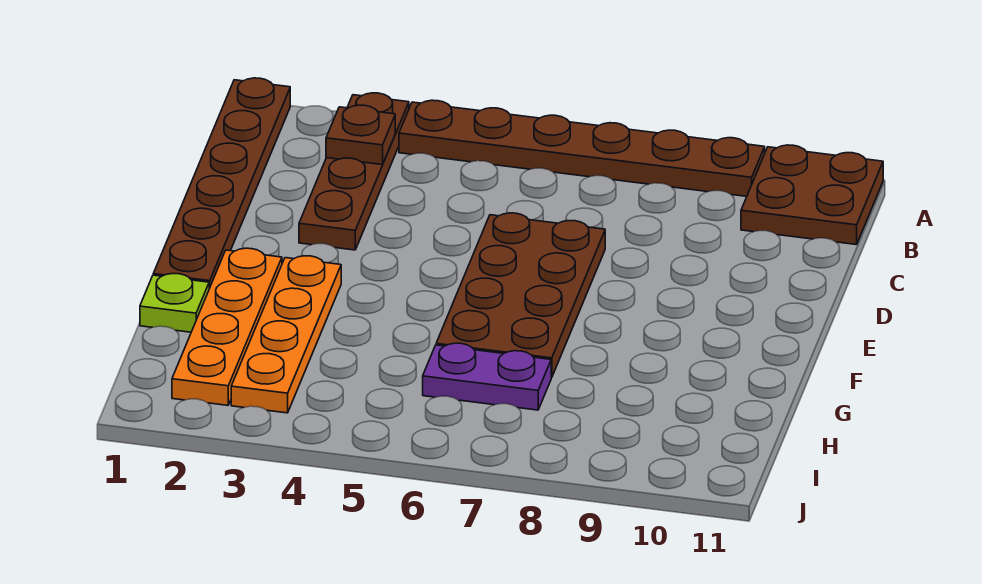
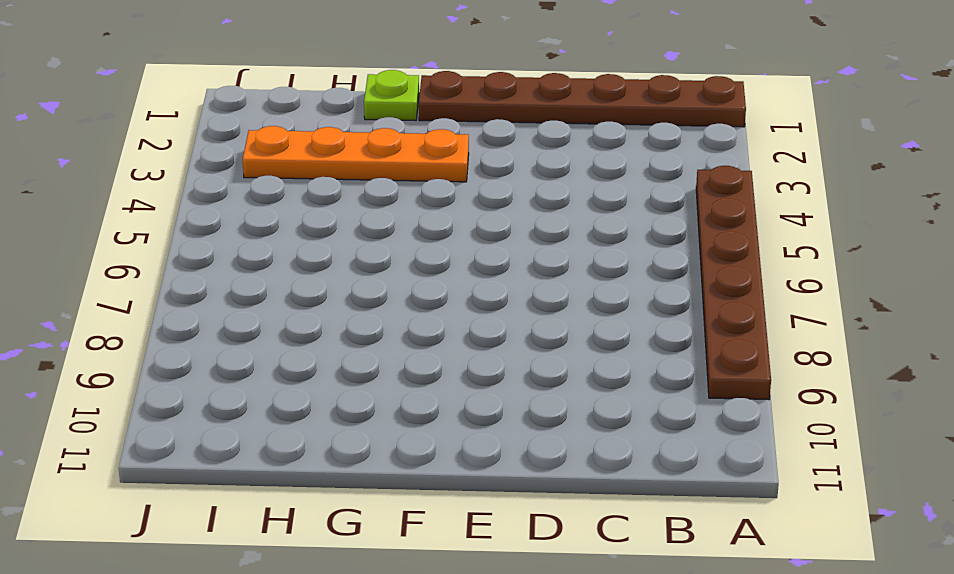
none -> brown plate A3:D3 level 1
none -> brown plate A10:B11 level 1

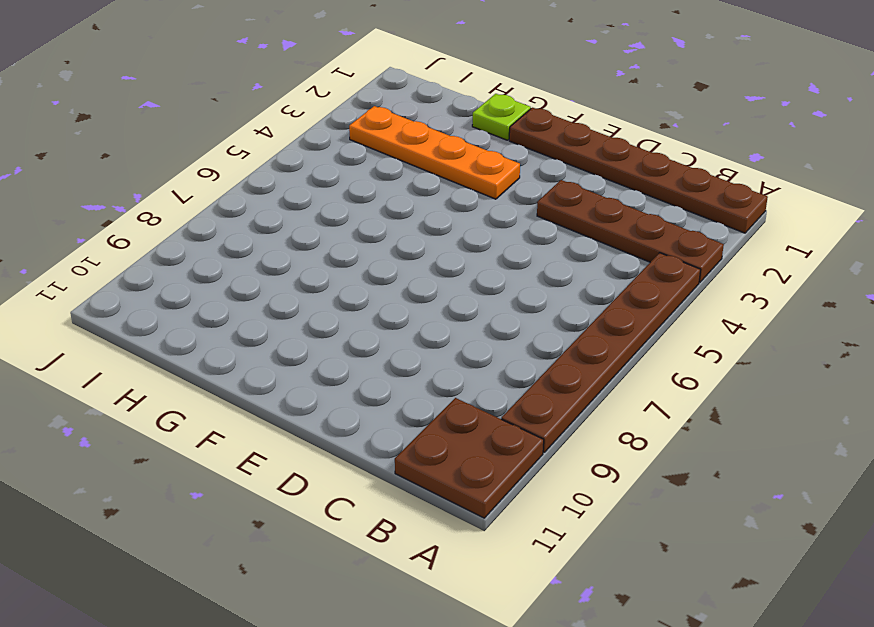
none -> brown plate D6:G7 level 1
none -> orange plate F2:I2 level 1

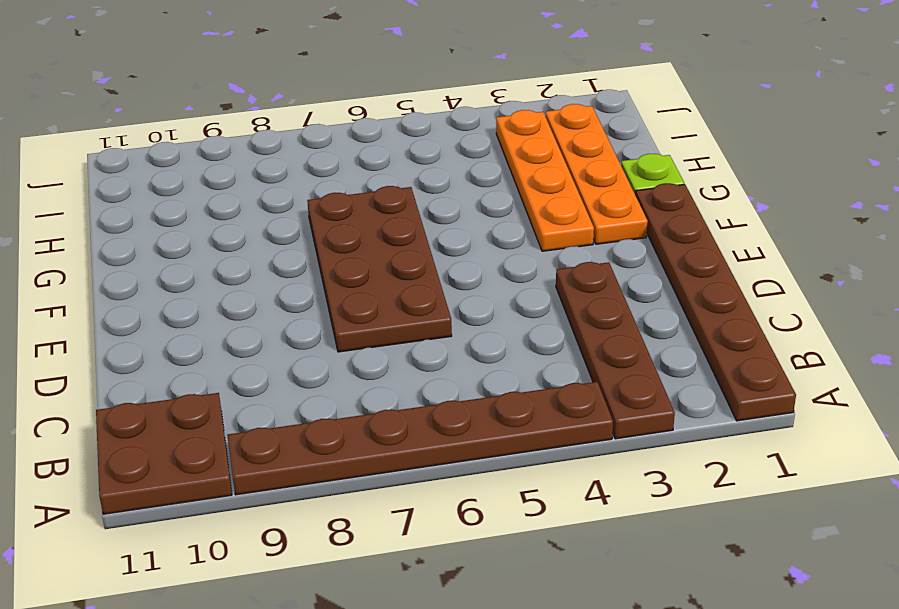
none -> purple plate H6:H7 level 1
none -> brown plate B3 level 2

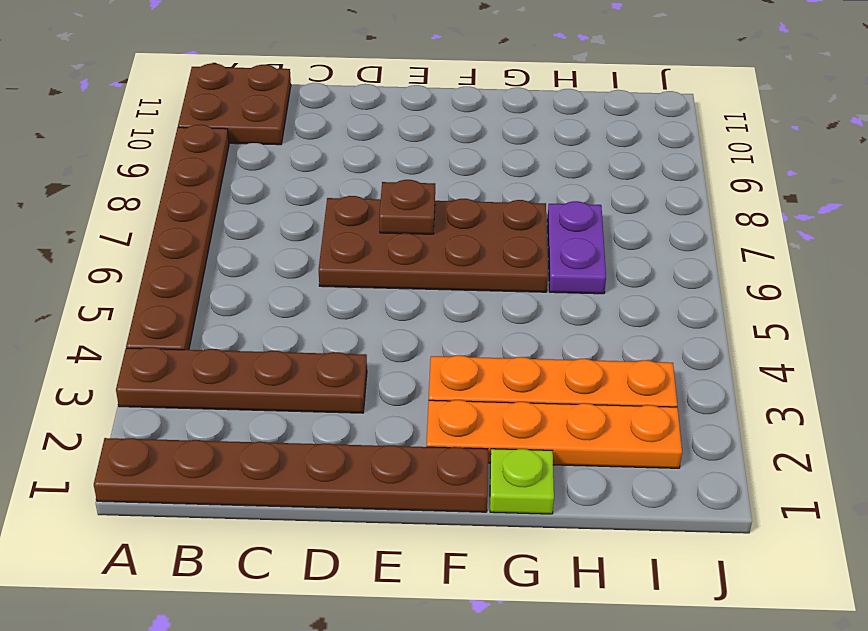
brown plate E7 level 2 -> brown plate B3 level 2

